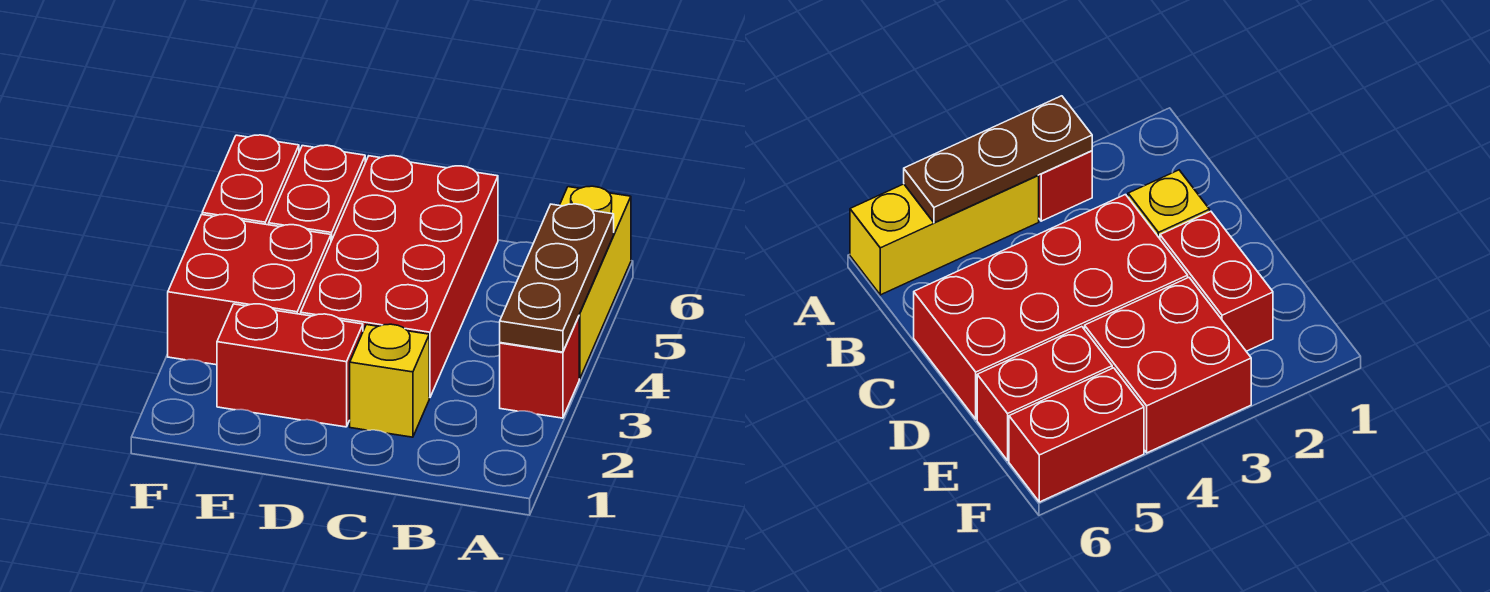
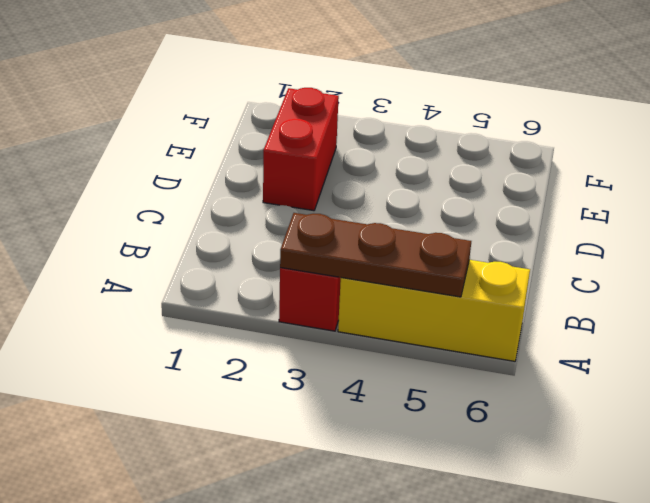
none -> yellow brick C2 level 1
none -> red brick C3:D6 level 1

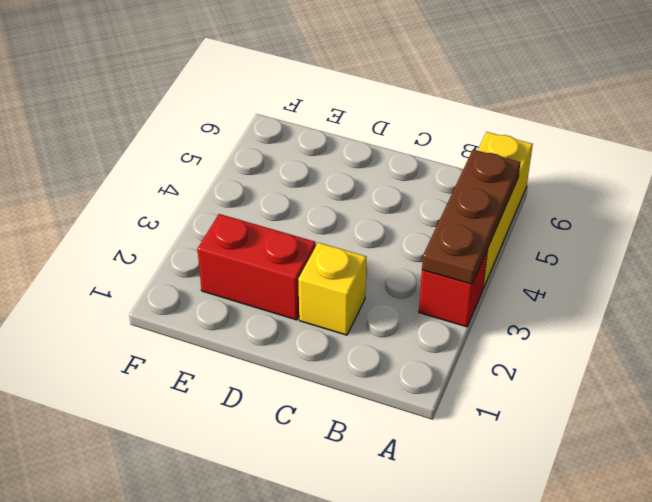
none -> red brick C3:D6 level 1
none -> red brick E3:F4 level 1

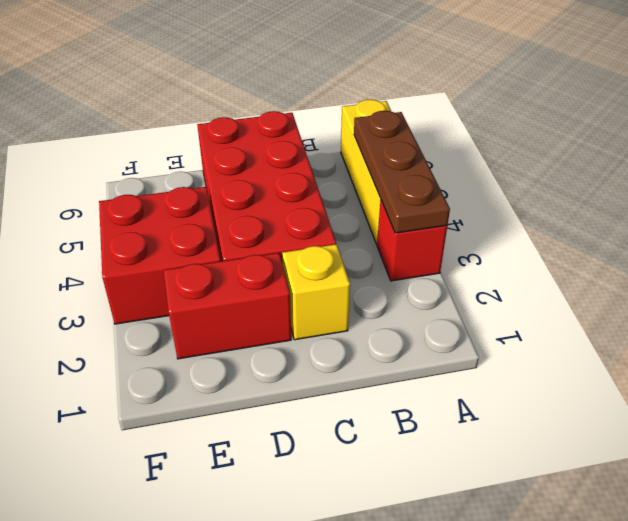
none -> red brick E5:E6 level 1
none -> red brick F5:F6 level 1

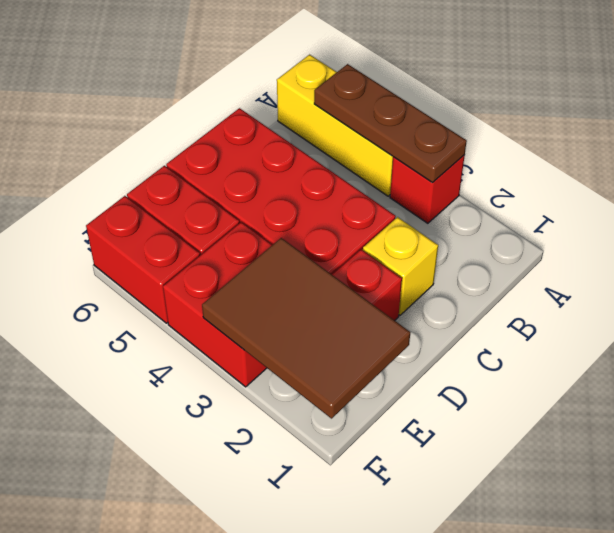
brown tile E1:F3 level 2 -> none

